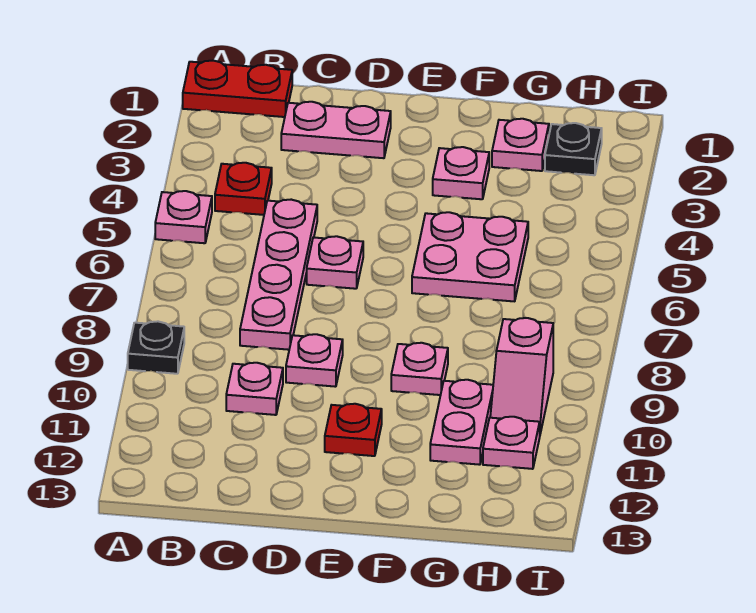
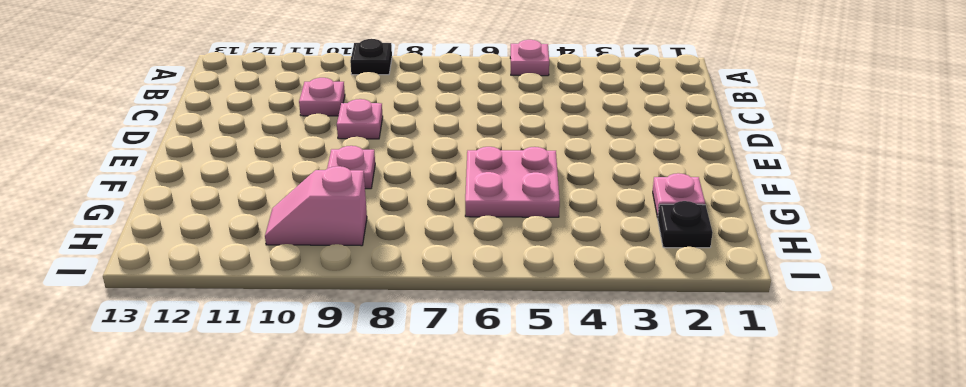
none -> red plate A1:B1 level 1
none -> red plate B4 level 1
none -> pink plate C2:D2 level 1

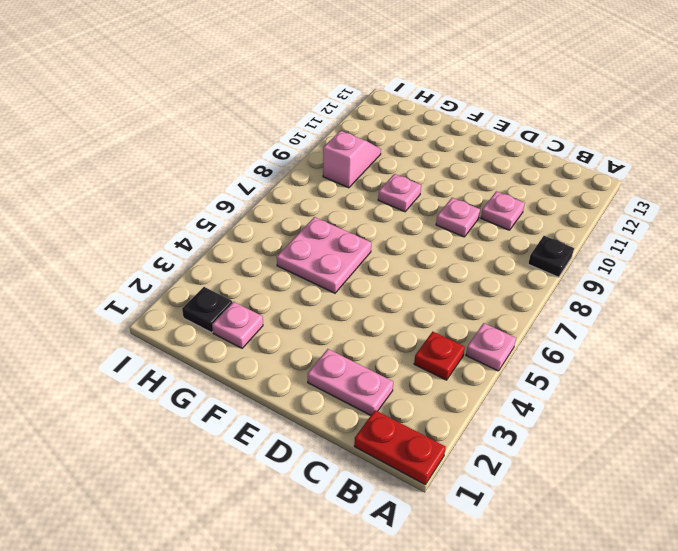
none -> pink plate C5:C8 level 1
none -> pink plate D6 level 1
none -> red plate E11 level 1

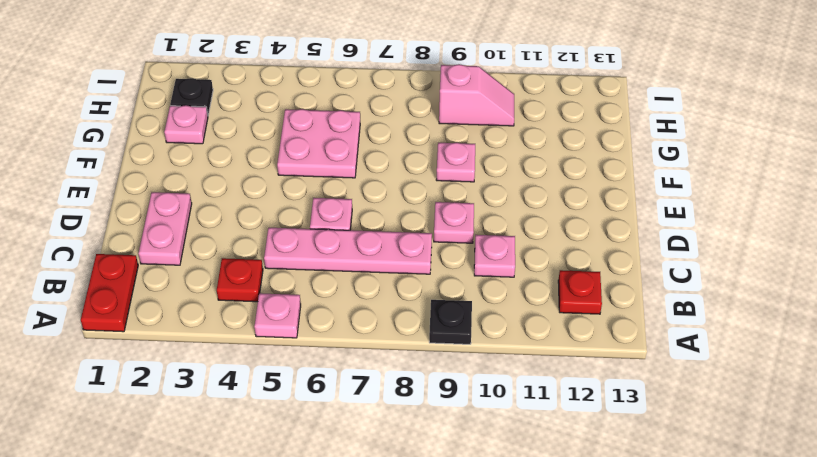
red plate B12 level 1 -> red plate E11 level 1
none -> pink plate F3 level 1
none -> pink plate G10:G11 level 1
none -> pink plate H11 level 1

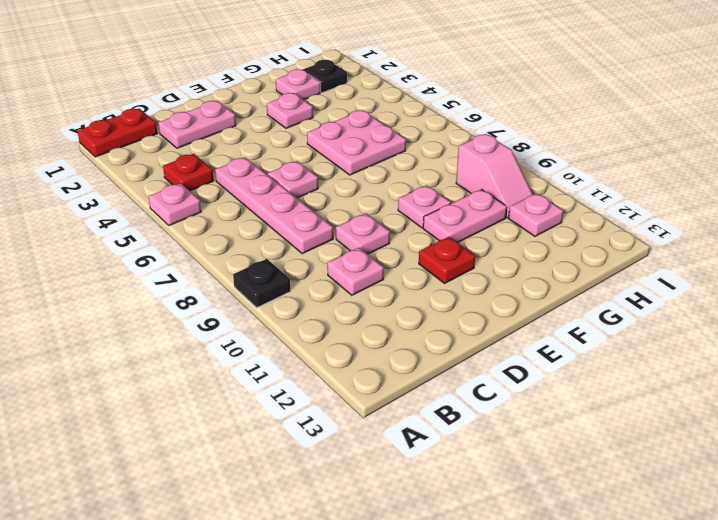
pink plate F10:G10 level 1 -> pink plate G10:G11 level 1

